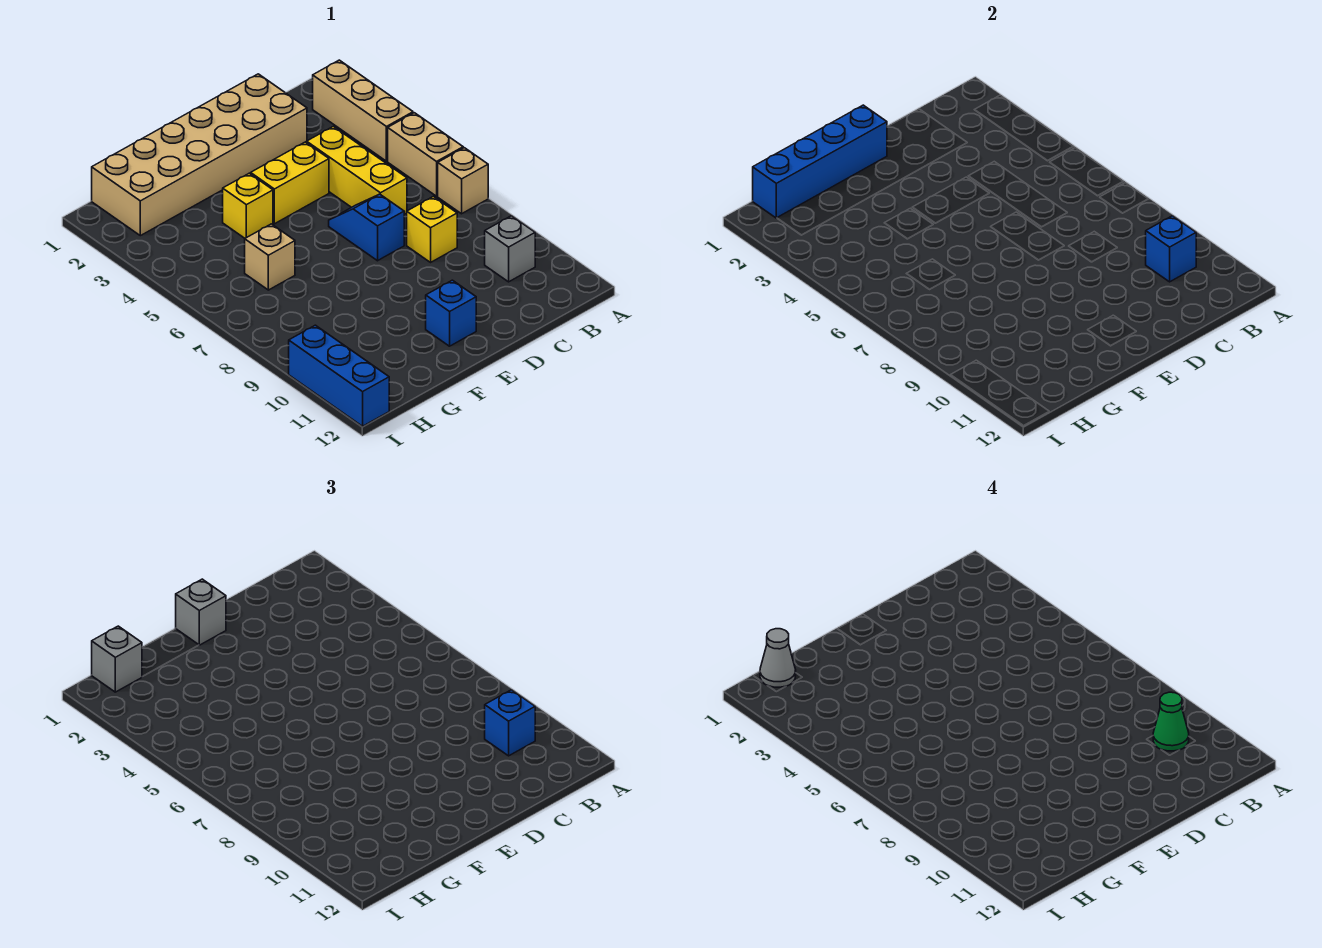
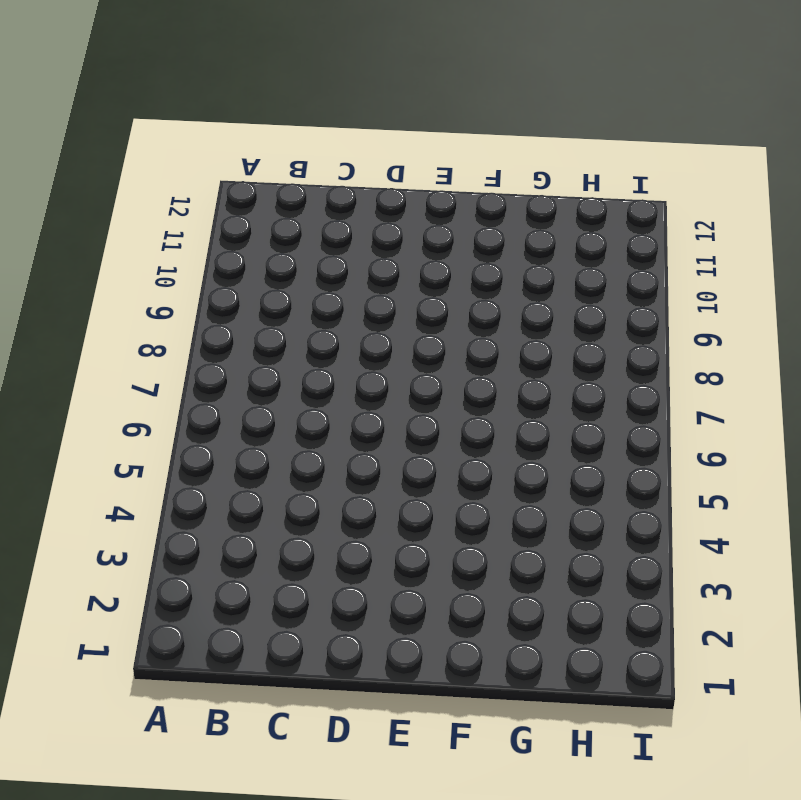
none -> tan brick A2:A4 level 1
none -> tan brick A5:A6 level 1
none -> tan brick A7 level 1

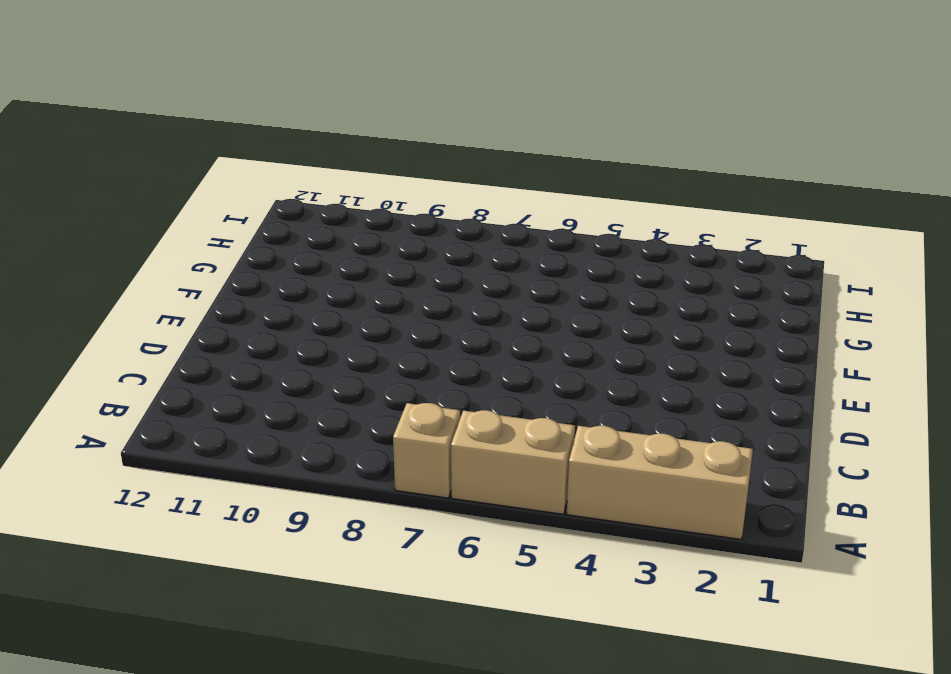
none -> grey brick B10 level 1
none -> tan brick C1:H2 level 1
none -> yellow brick C4:C6 level 1

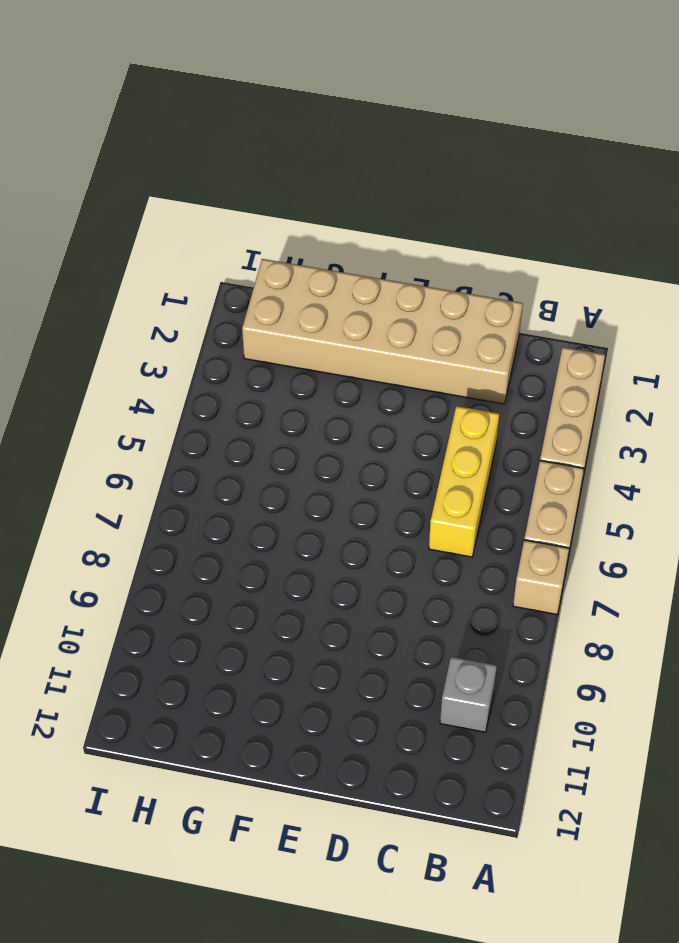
none -> yellow brick C8 level 1
none -> yellow brick D4:E4 level 1
none -> blue slope D6:D7 level 1 top 7

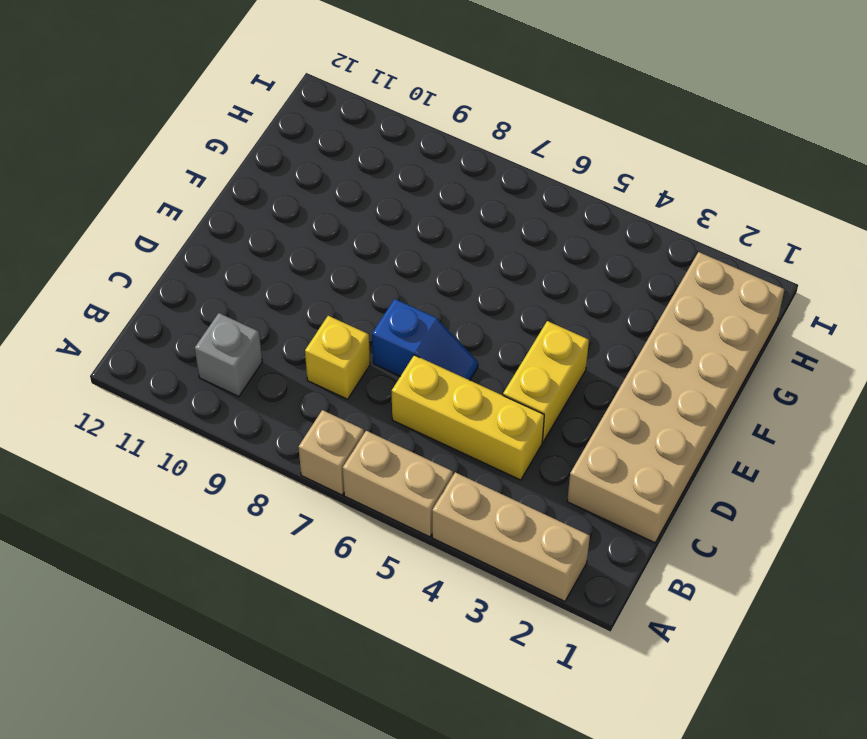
none -> blue brick E11 level 1
none -> yellow brick F4 level 1
none -> tan brick G6 level 1

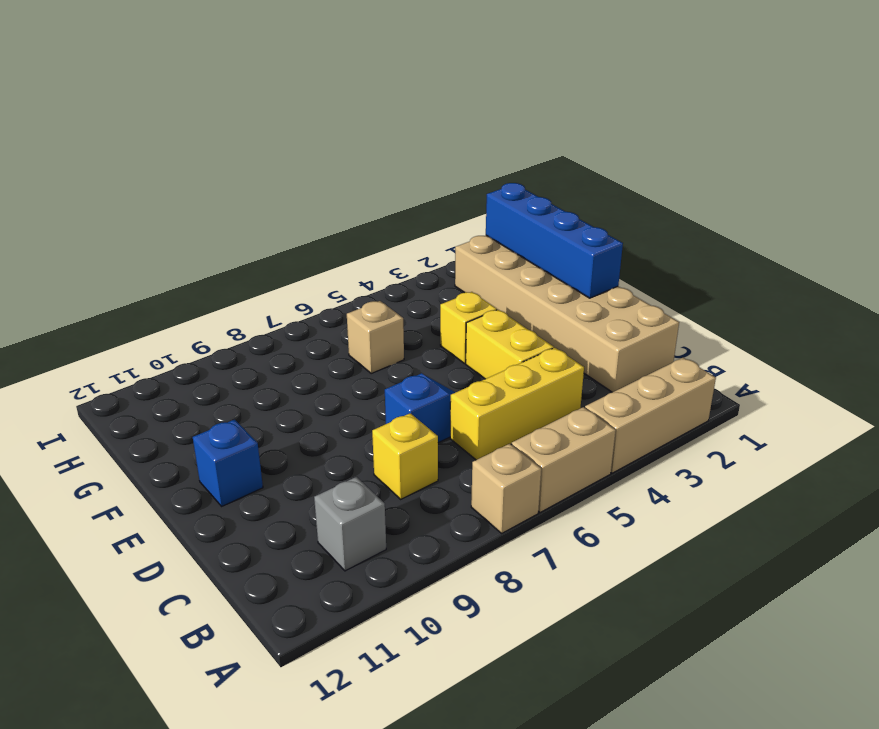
none -> blue brick I10:I12 level 1
none -> blue brick B10 level 2
none -> blue brick B10 level 3

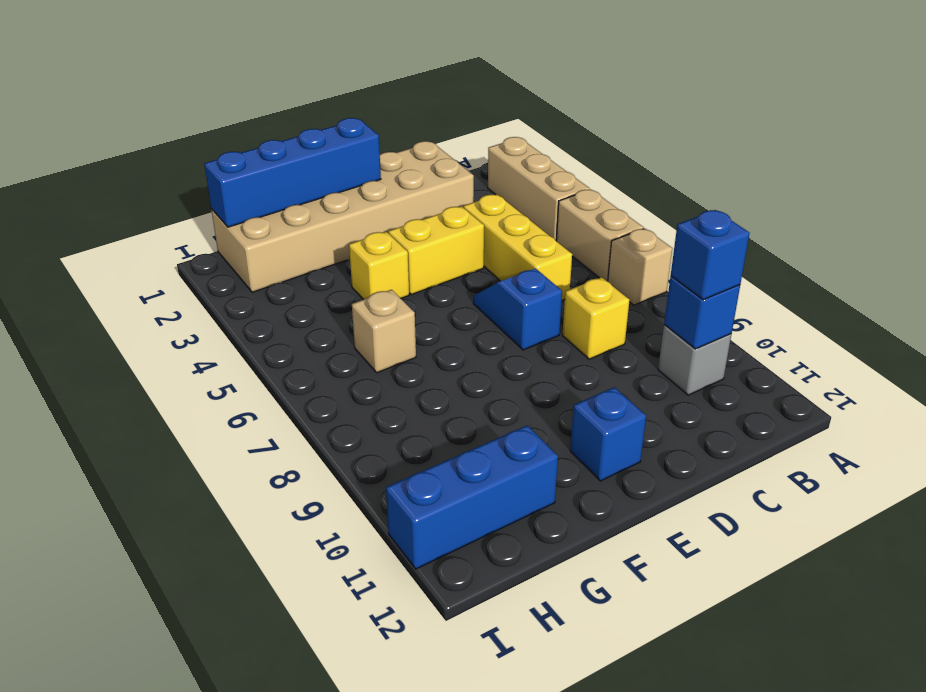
blue brick G11:I11 level 1 -> blue brick I10:I12 level 1
none -> grey brick E1 level 3
none -> grey brick H1 level 3
none -> green cone B10 level 4

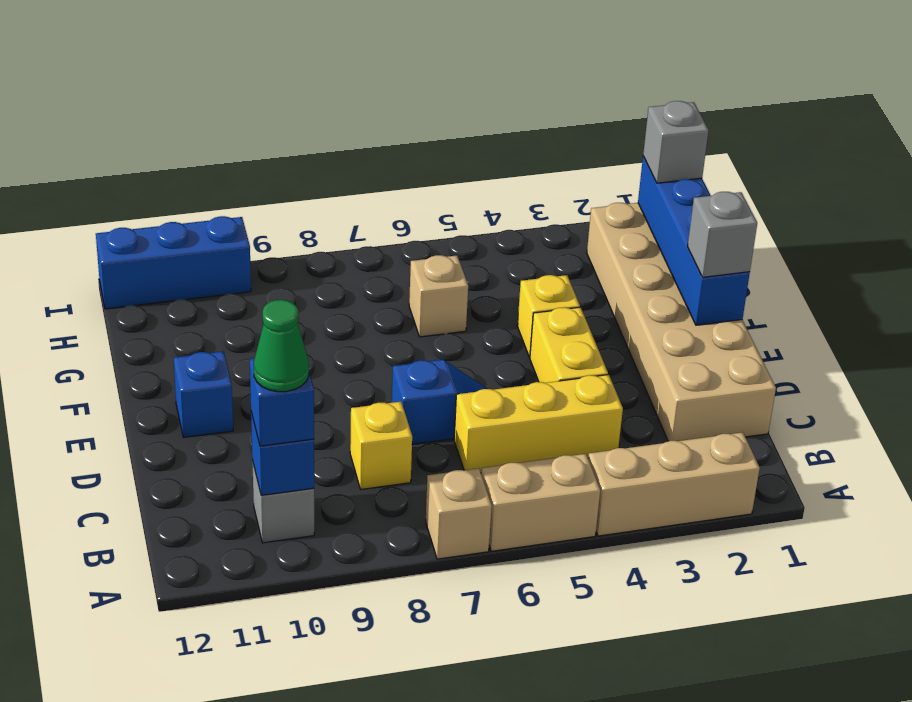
none -> grey cone H1 level 4

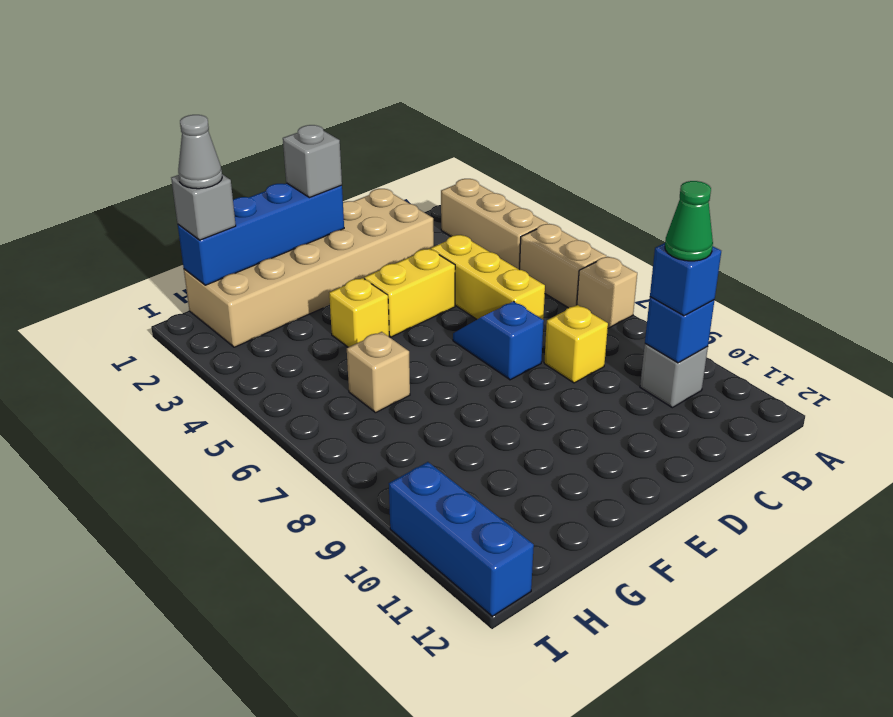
none -> blue brick E11 level 1

